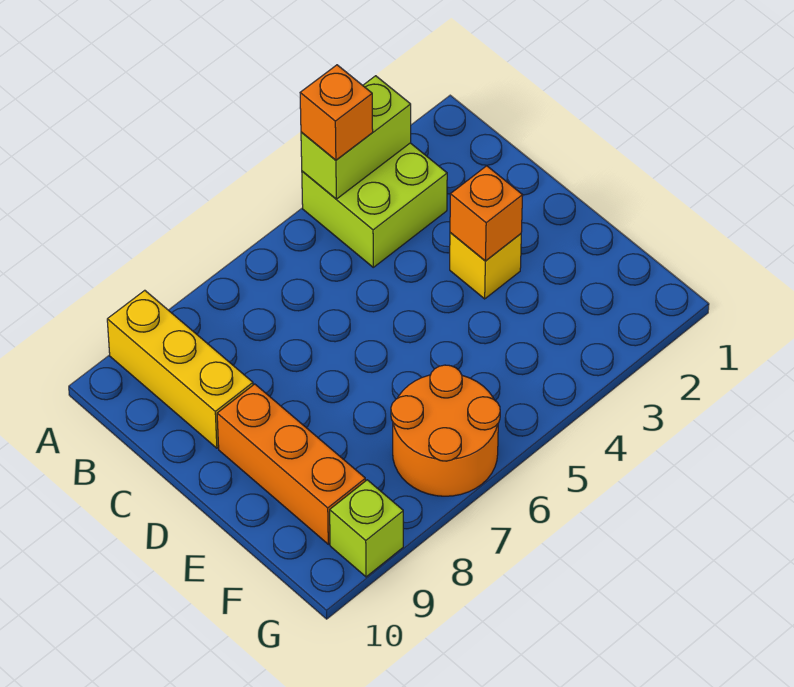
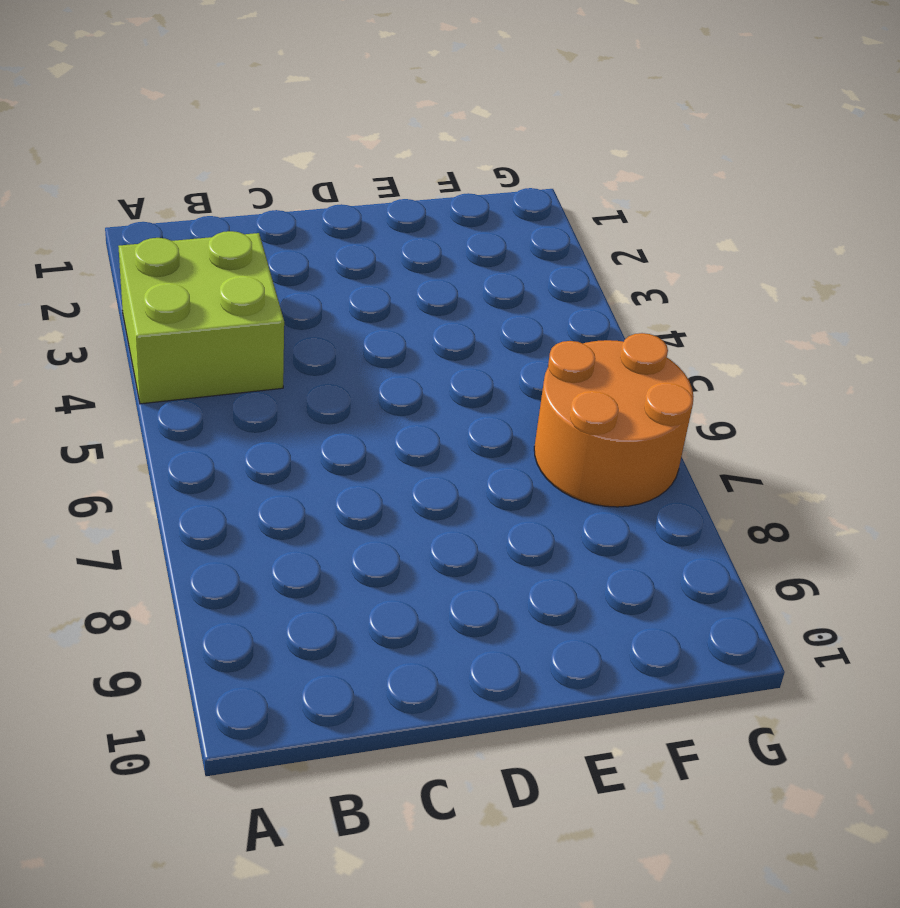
none -> yellow brick A9:C9 level 1
none -> yellow brick D3 level 1

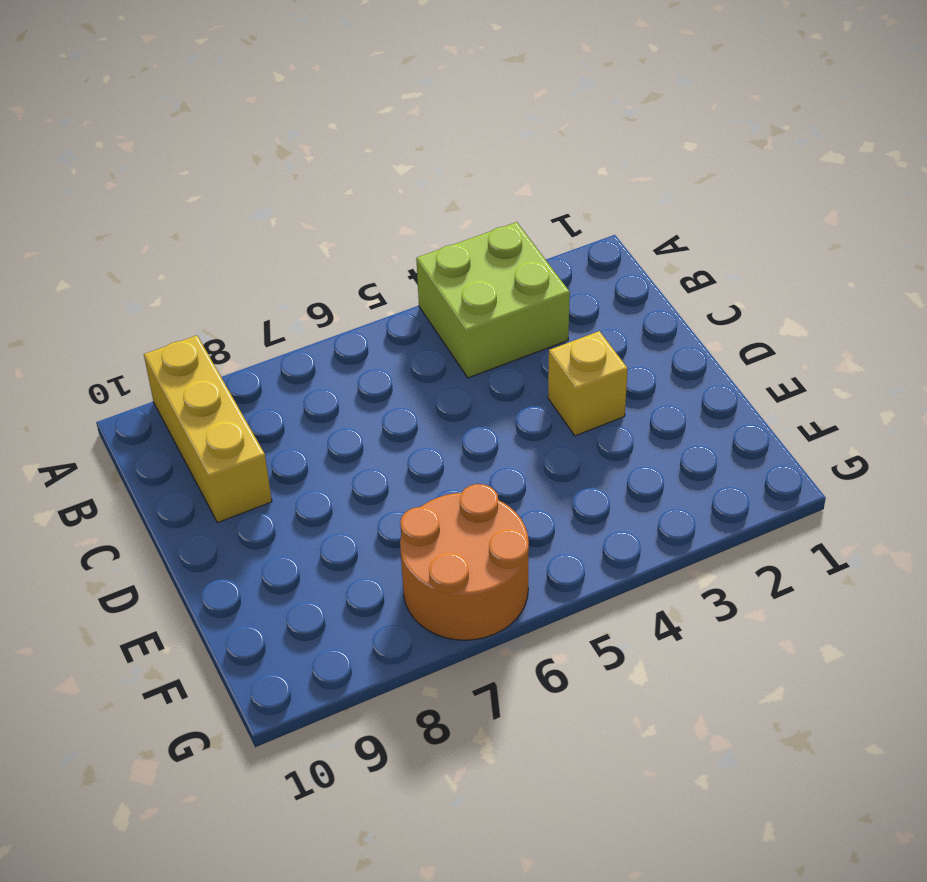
none -> orange brick D9:F9 level 1
none -> lime brick G9 level 1

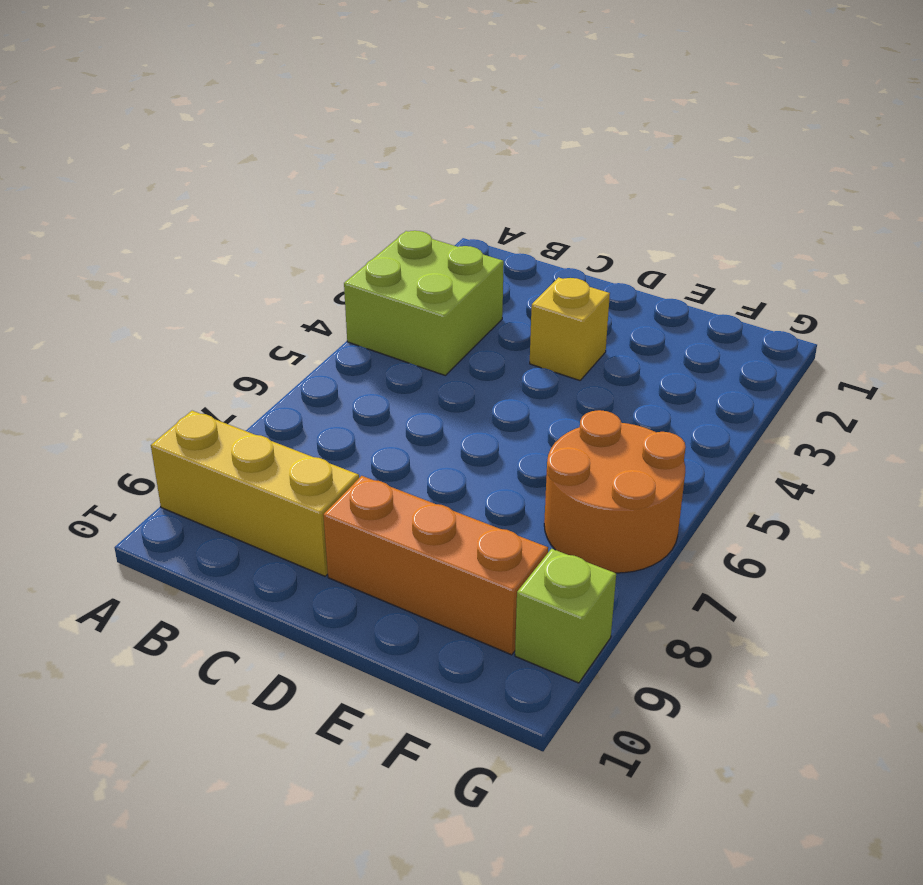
none -> lime brick A3:A4 level 2
none -> orange brick D3 level 2

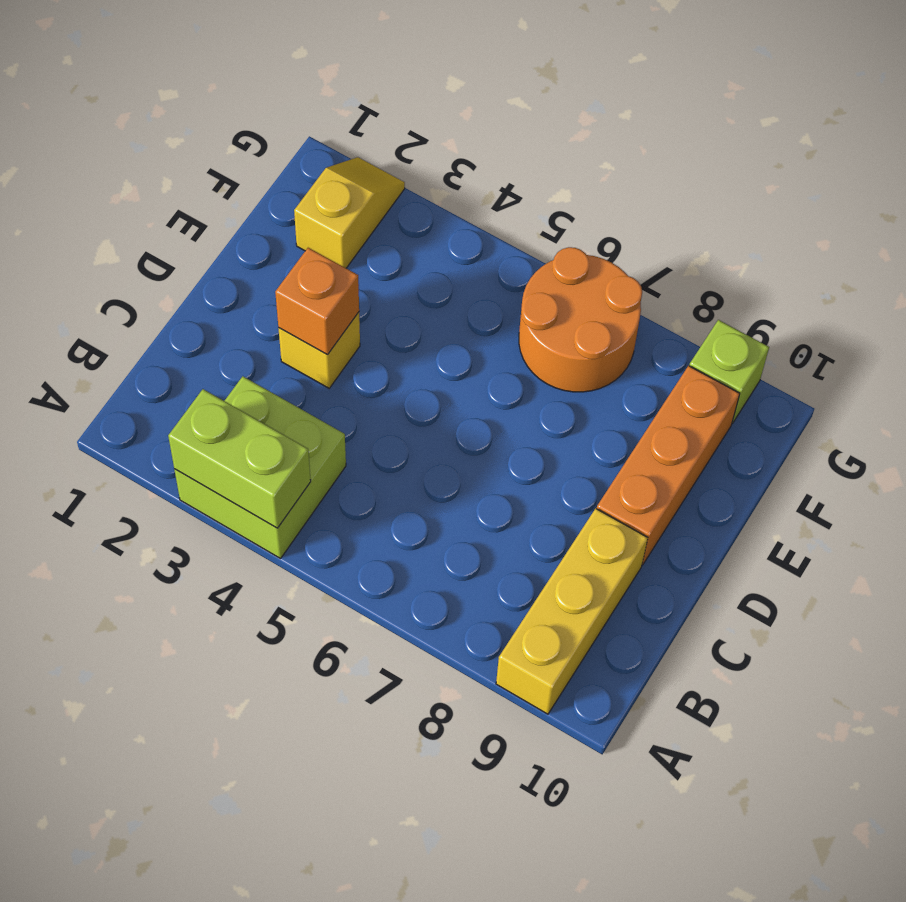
yellow slope F2:G2 level 1 top F -> none
none -> orange brick A4 level 3

